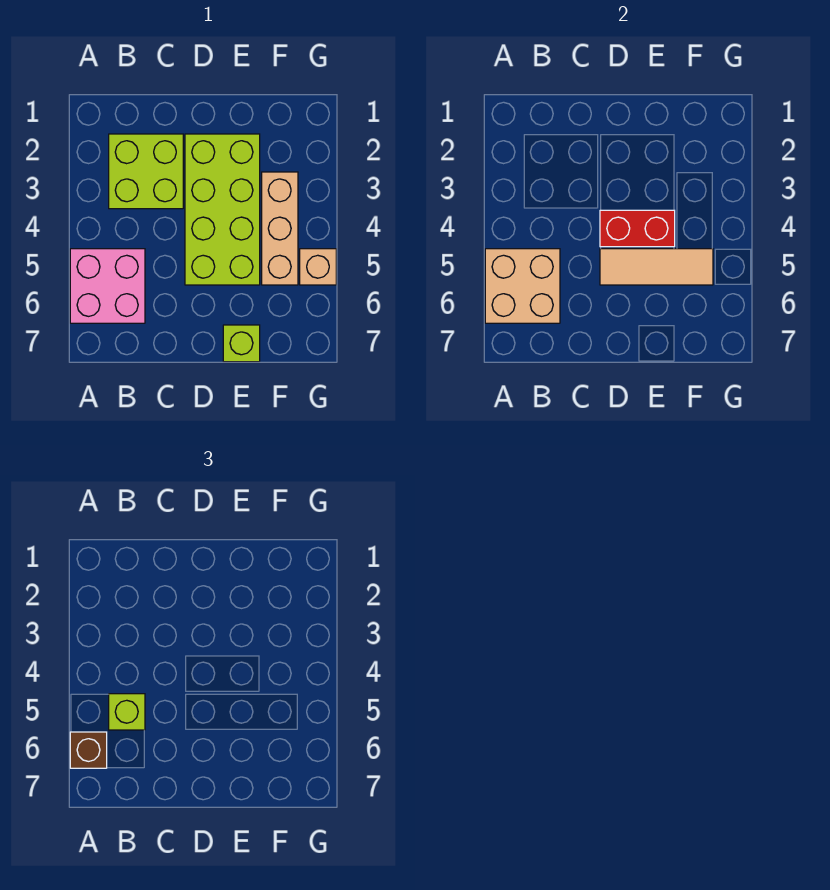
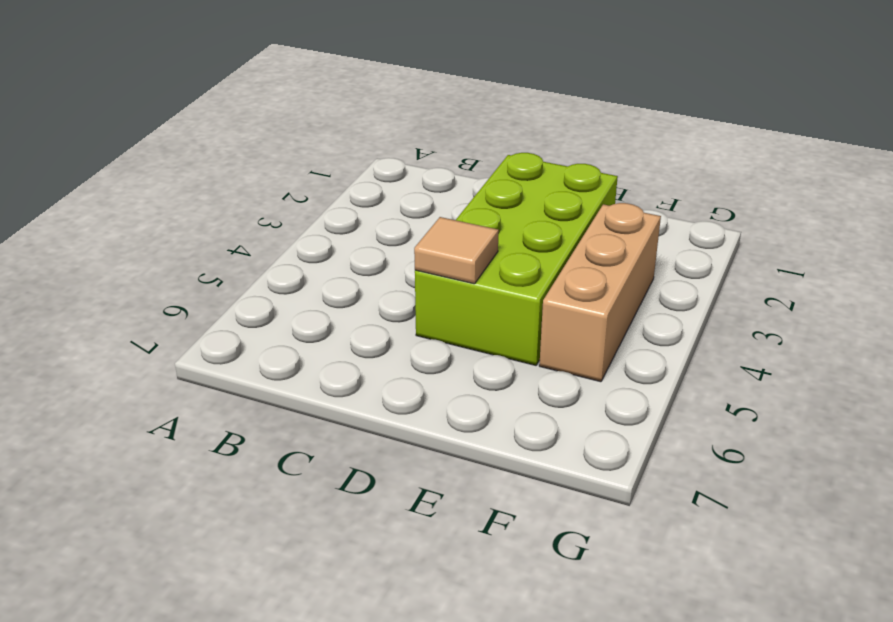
tan tile D5 level 2 -> tan tile D5:F5 level 2
none -> pink brick A5:B6 level 1
none -> lime brick B2:C3 level 1

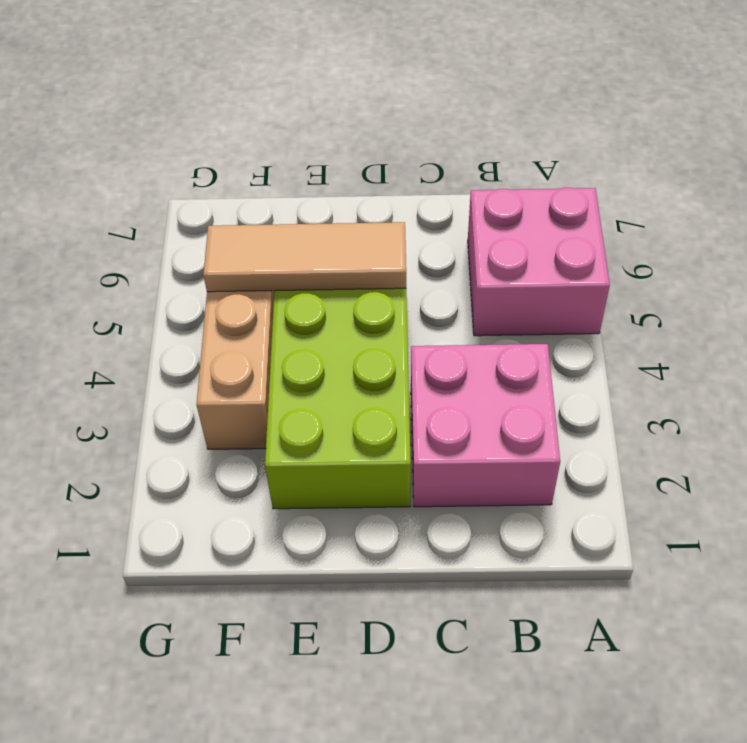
pink brick B2:C3 level 1 -> lime brick B2:C3 level 1
none -> lime brick E7 level 1
none -> tan brick G5 level 1

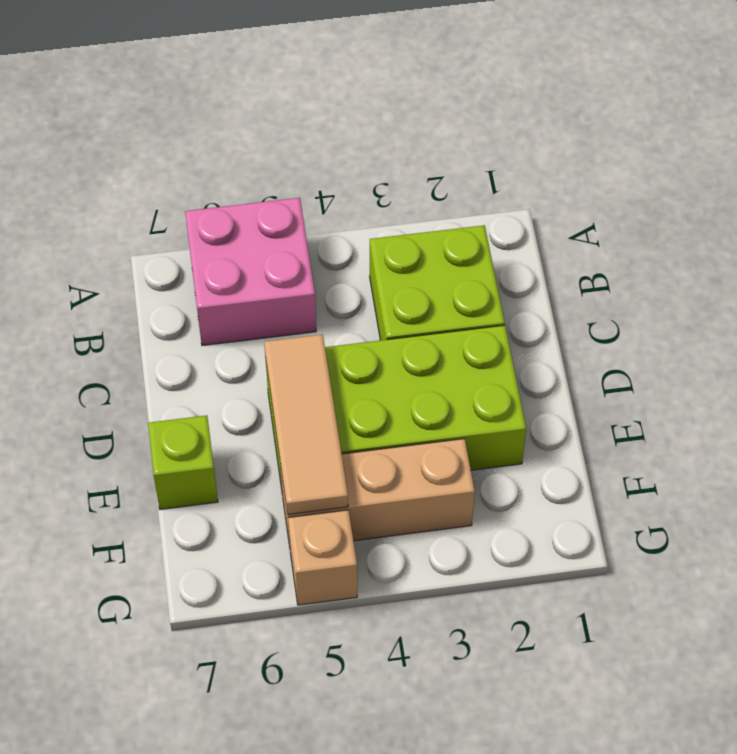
none -> tan brick A5:B6 level 2
none -> red brick D4:E4 level 2

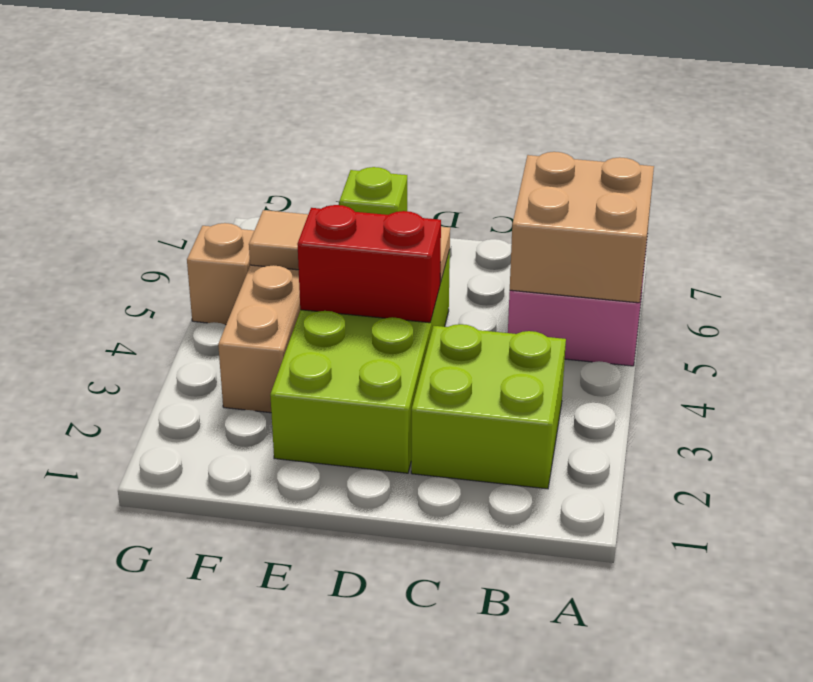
none -> brown brick A6 level 3
none -> lime brick B5 level 3

